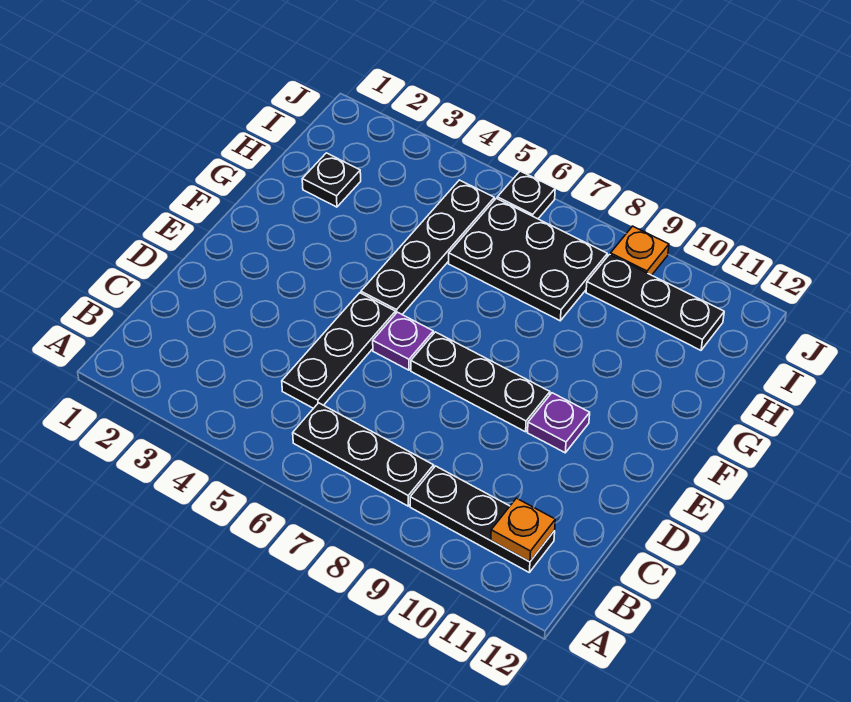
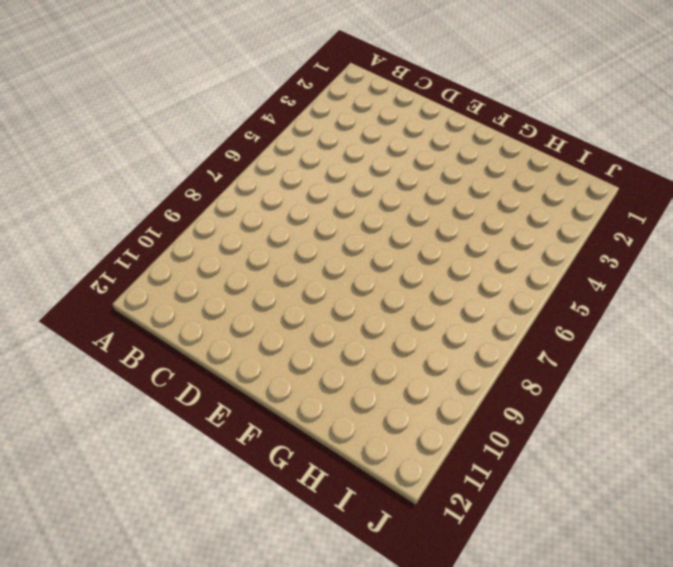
none -> black plate B6:B8 level 1
none -> black plate B9:B11 level 1
none -> black plate C5:E5 level 1

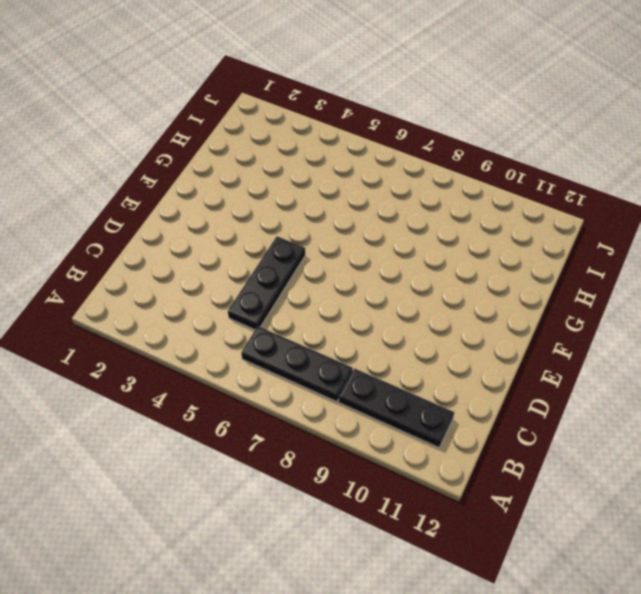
none -> purple plate E6 level 1
none -> black plate E7:E9 level 1
none -> purple plate E10 level 1

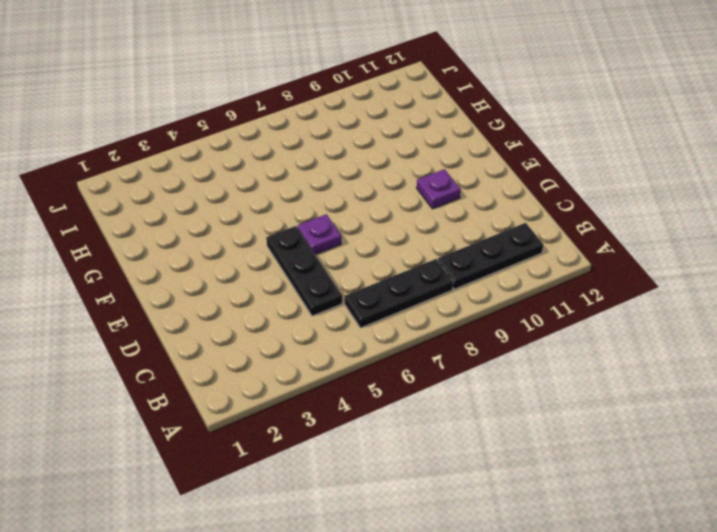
none -> black plate E7:E9 level 1
none -> black plate F5:I5 level 1
none -> black plate H2 level 1

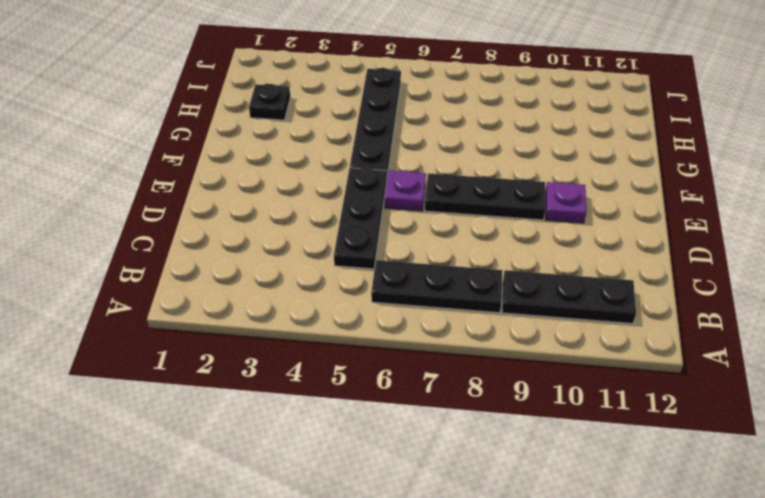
none -> black plate H6:I8 level 1
none -> black plate I9:I11 level 1
none -> black plate J6 level 1

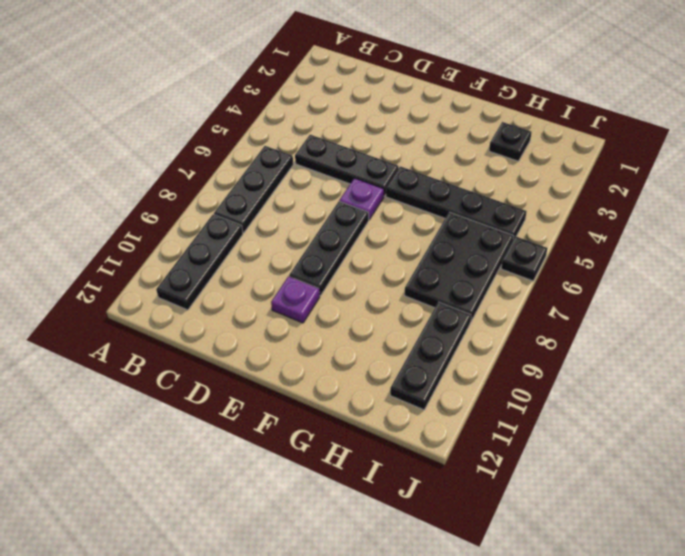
none -> orange plate J9 level 1
none -> orange plate B11 level 2

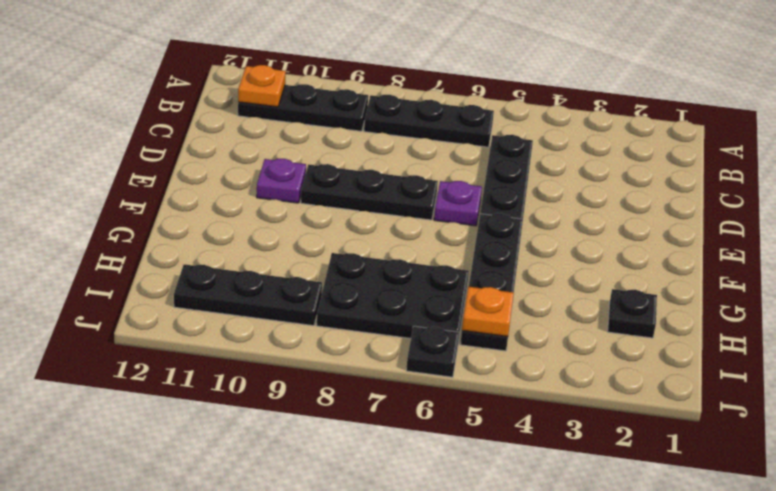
orange plate I5 level 2 -> orange plate J9 level 1

